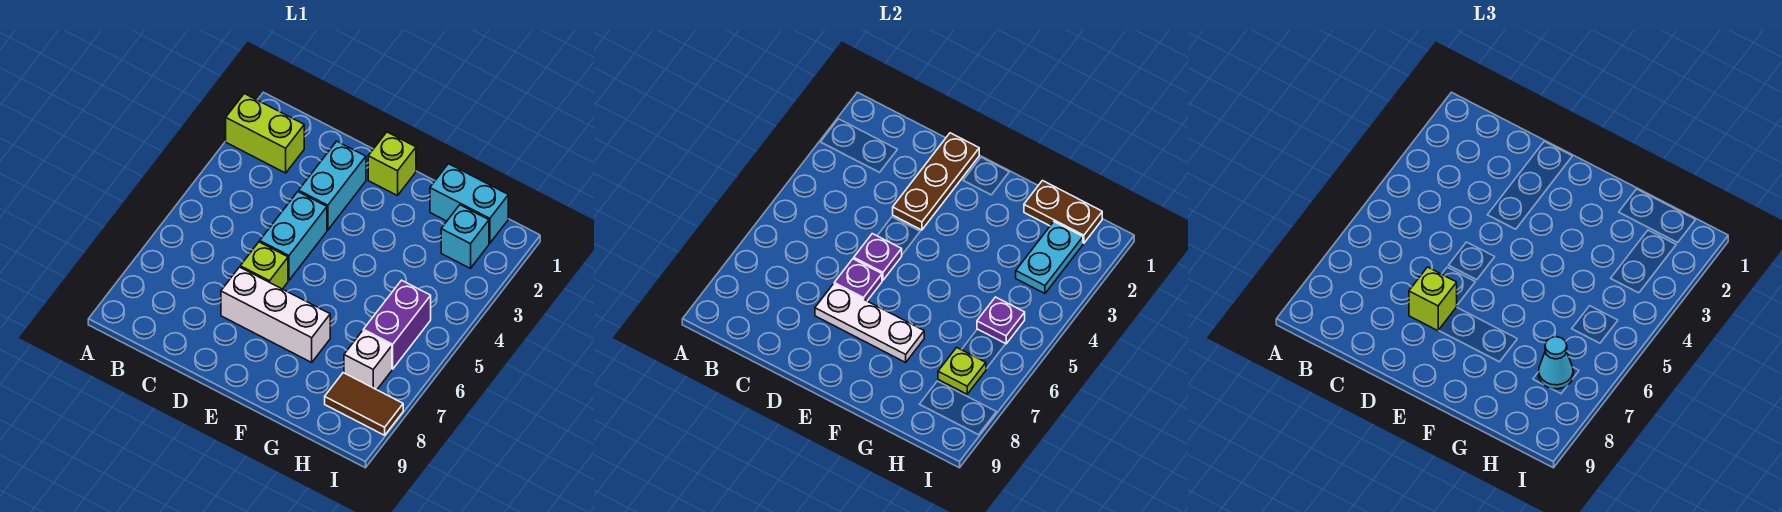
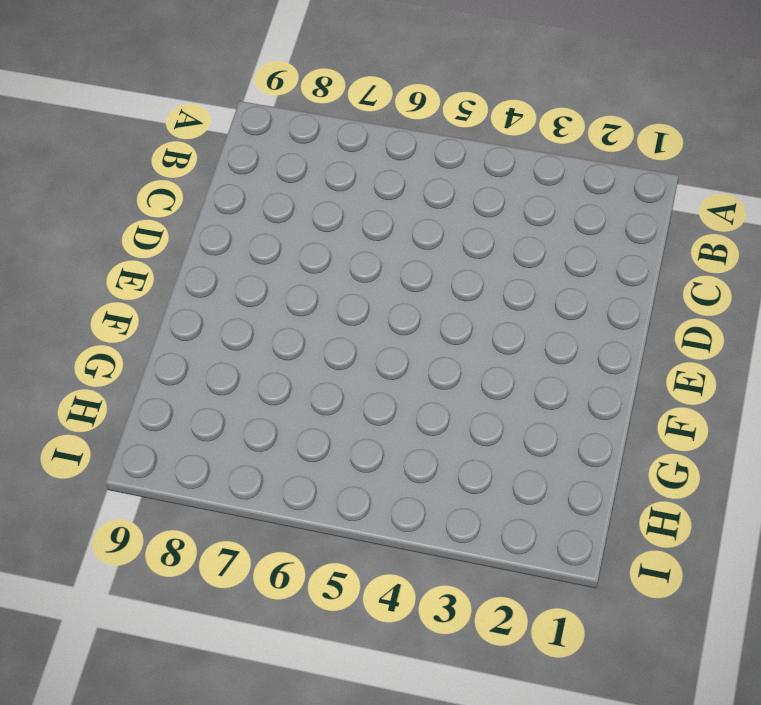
none -> lime brick A2:B2 level 1
none -> cyan brick D2:D3 level 1
none -> cyan brick D4:D5 level 1

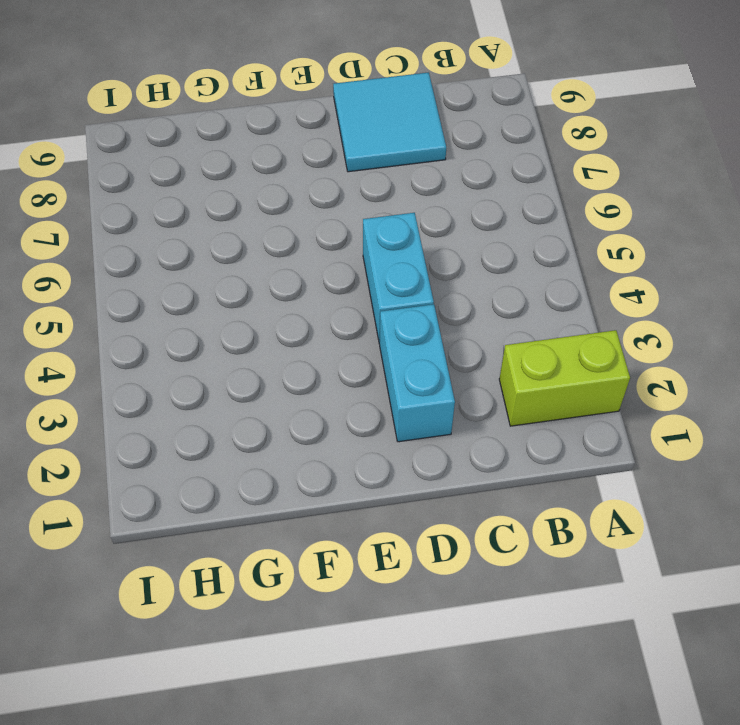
cyan tile C8:D9 level 1 -> none
none -> lime brick D6 level 1
none -> white brick D7:F7 level 1
none -> lime brick E1 level 1

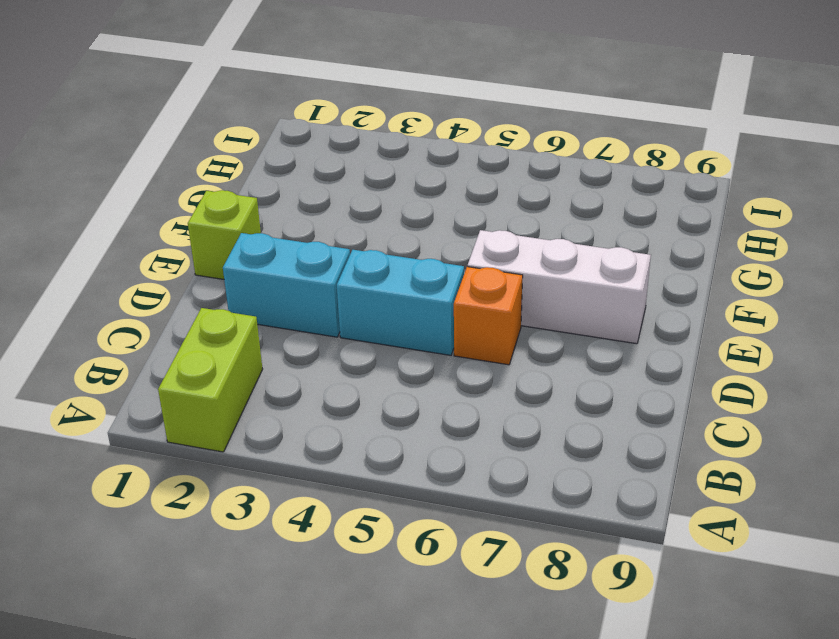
orange brick D6 level 1 -> lime brick D6 level 1
white brick E6:E8 level 1 -> white brick D7:F7 level 1
none -> cyan brick G1:H1 level 1
none -> cyan brick H2 level 1
none -> purple brick H5:H6 level 1

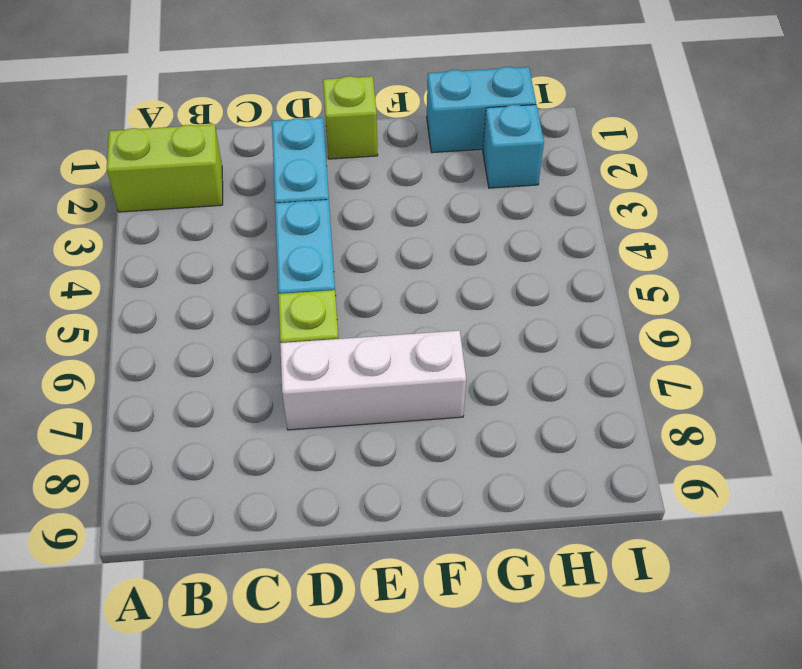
none -> purple brick H5:H6 level 1
none -> white brick H7 level 1
none -> brown tile H8:I8 level 1

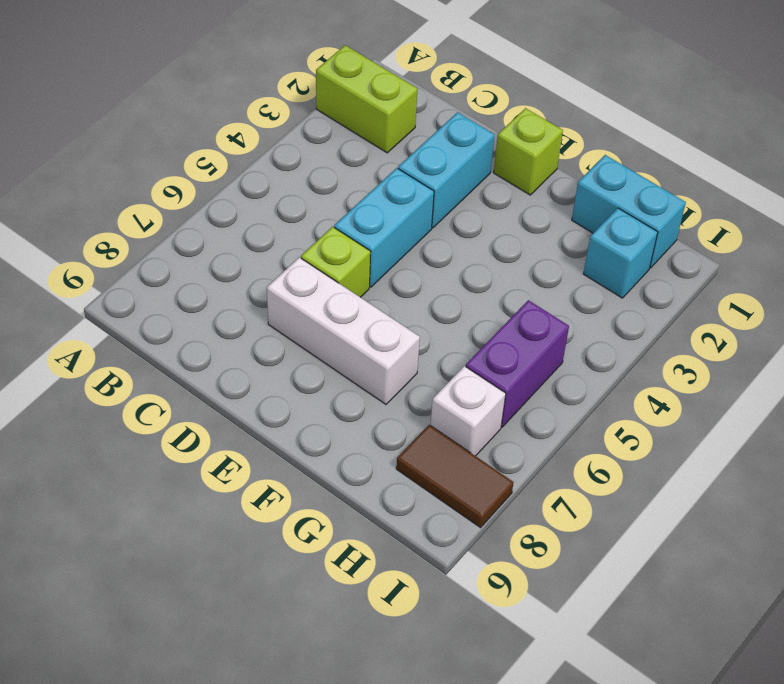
none -> brown plate D1:D3 level 2
none -> purple plate D5 level 2
none -> purple plate D6 level 2

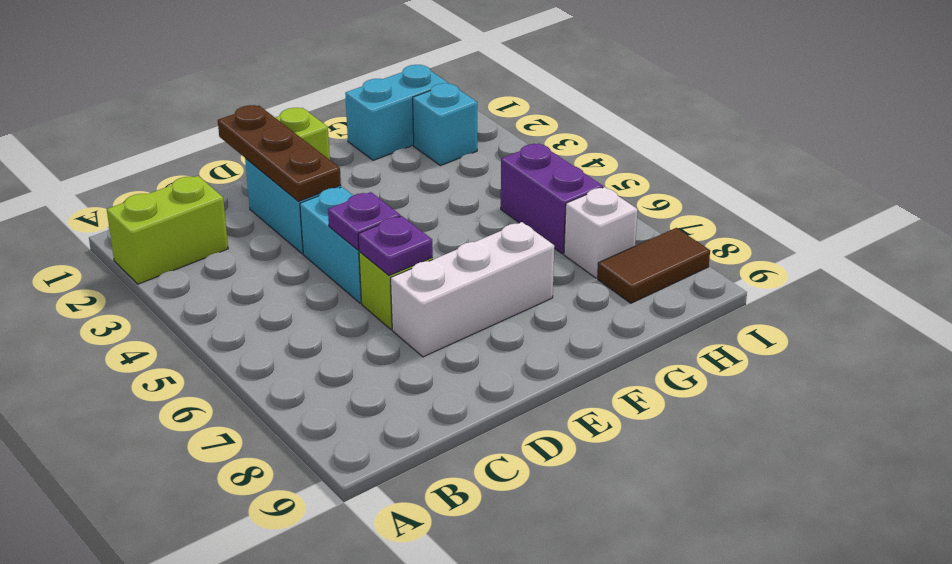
none -> white plate D7:F7 level 2
none -> brown plate G1:H1 level 2
none -> cyan plate H2:H3 level 2

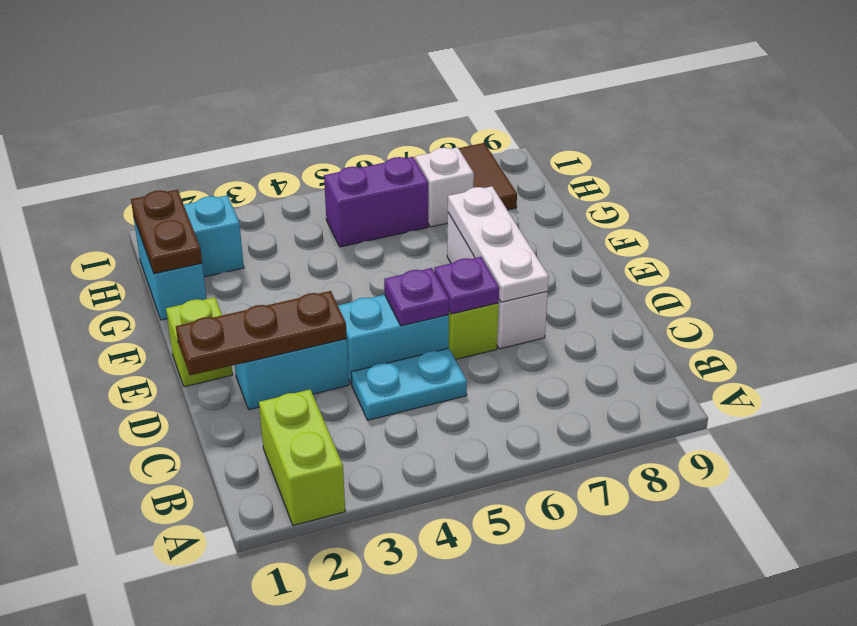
cyan plate C4:C5 level 1 -> cyan plate H2:H3 level 2
none -> purple plate H5 level 2
none -> lime plate H7 level 2
none -> lime brick D7 level 3

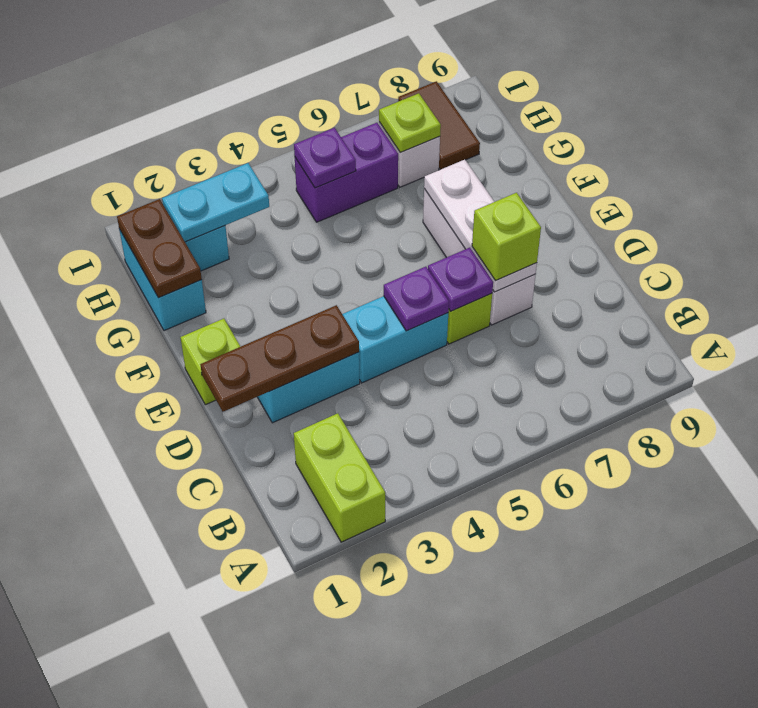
none -> cyan cone H7 level 3

